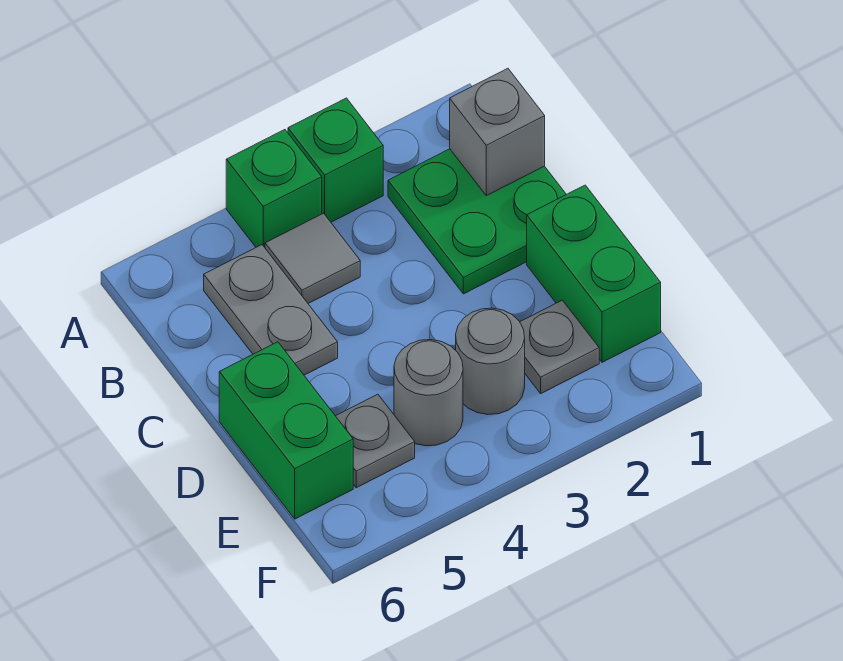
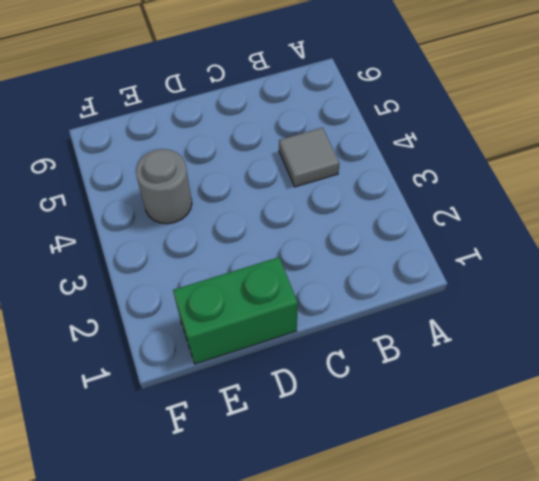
none -> green brick A3 level 1
none -> green brick A4 level 1
none -> green plate B1:C2 level 1

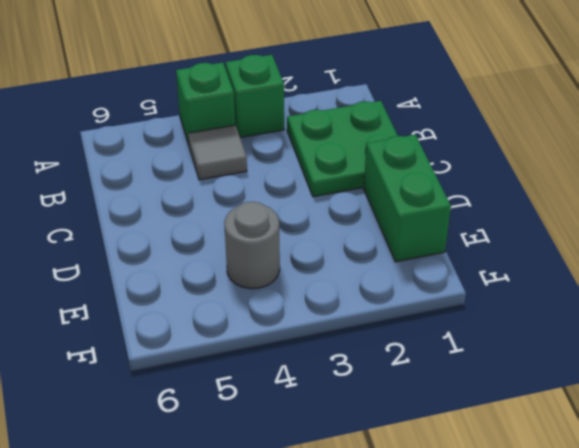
none -> grey plate B5:C5 level 1
none -> green brick D6:E6 level 1
none -> grey plate E2 level 1

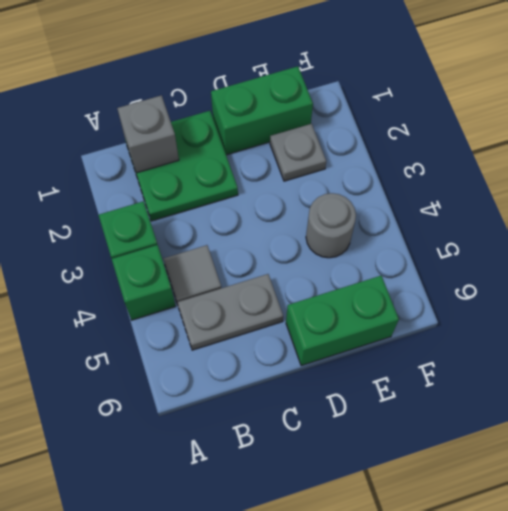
none -> grey round brick E3 level 1
none -> grey plate E5 level 1

